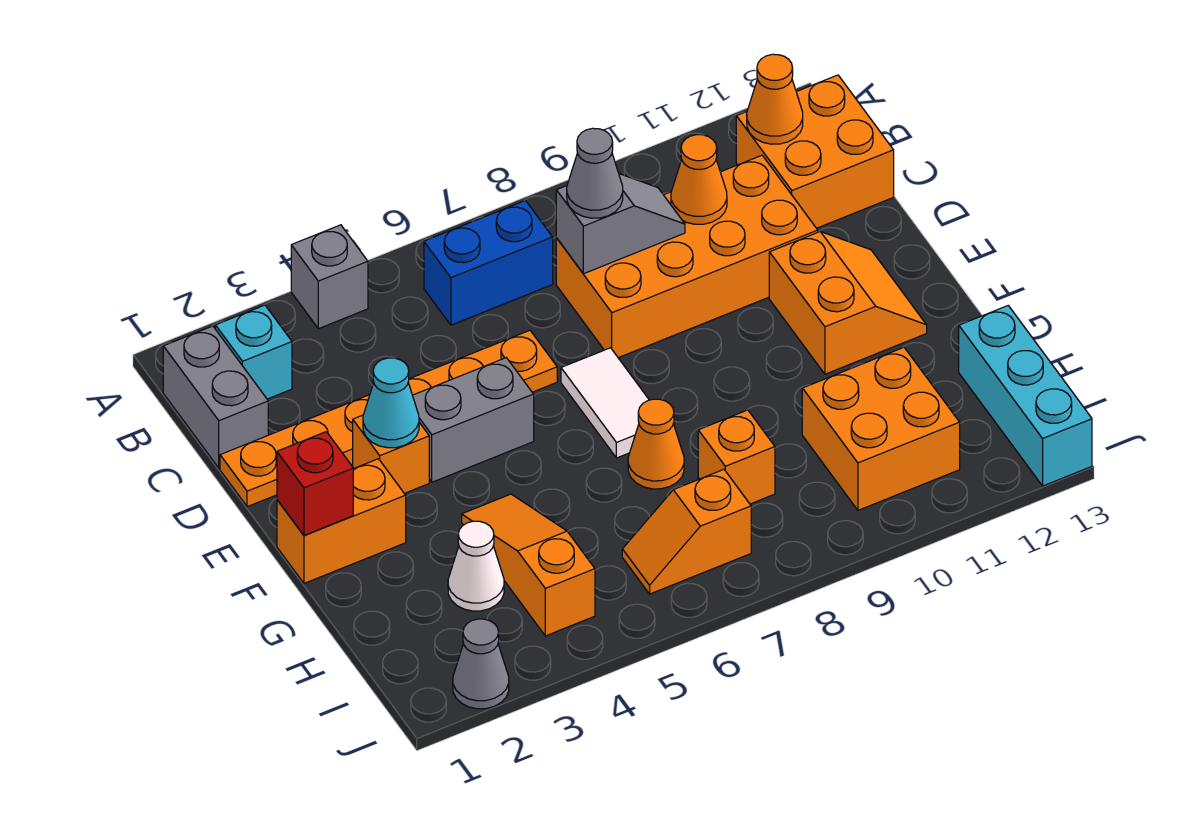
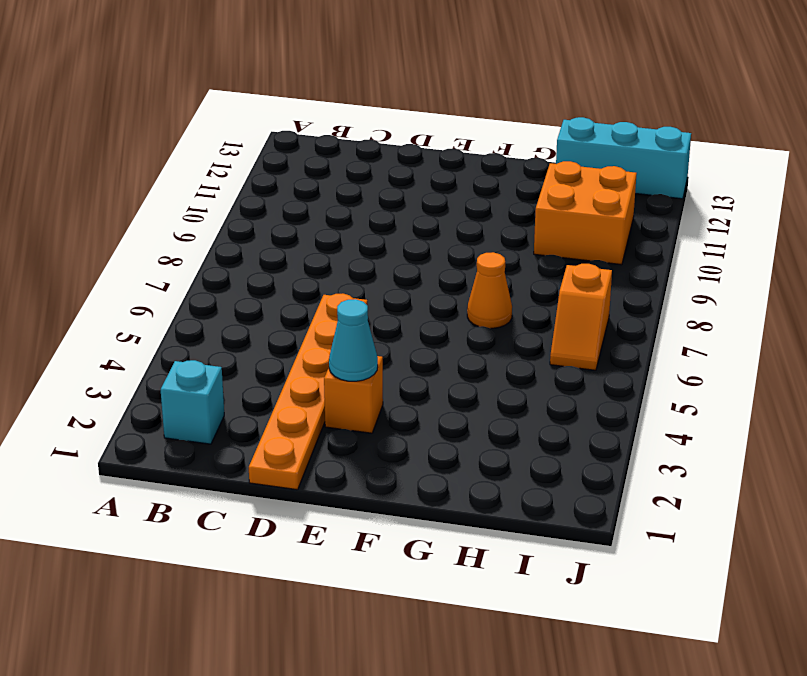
none -> grey brick A4 level 1
none -> grey brick B1:C1 level 1
none -> blue brick B6:B7 level 1

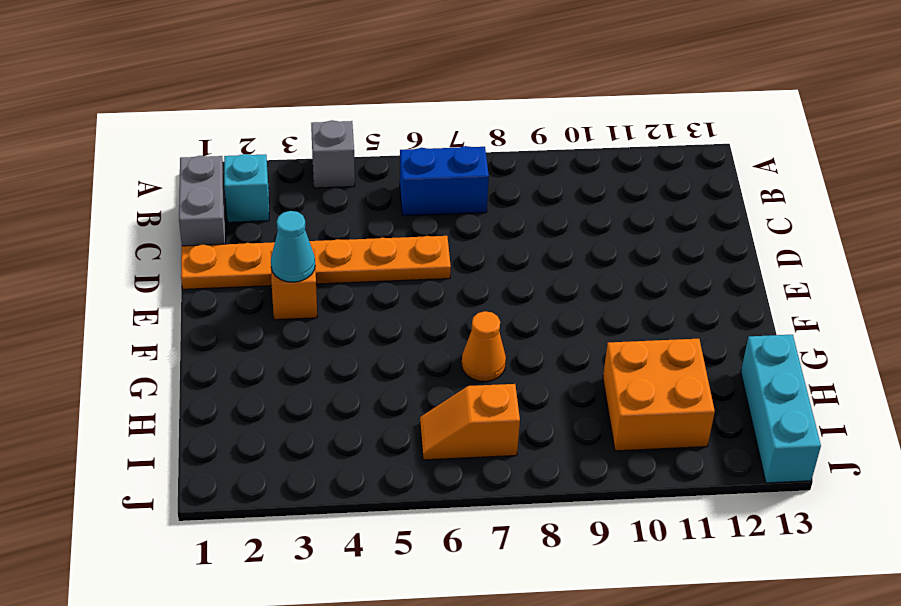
none -> orange brick B12:C13 level 1
none -> orange brick C8:D11 level 1
none -> grey brick E4:E5 level 1

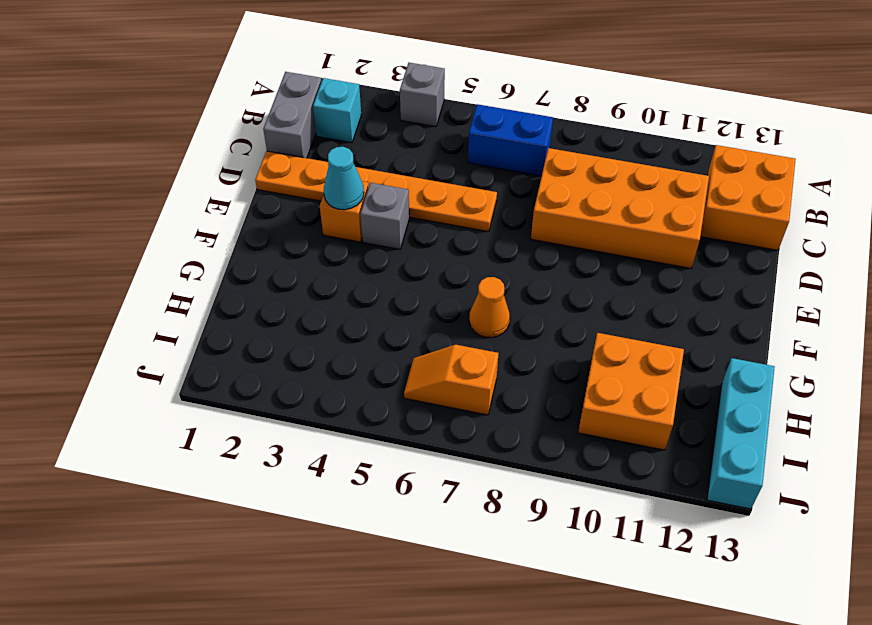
grey brick E4 level 1 -> grey brick E4:E5 level 1
none -> white tile E7:F7 level 1
none -> orange slope E11:F12 level 1 top 11
none -> orange brick F1:F2 level 1

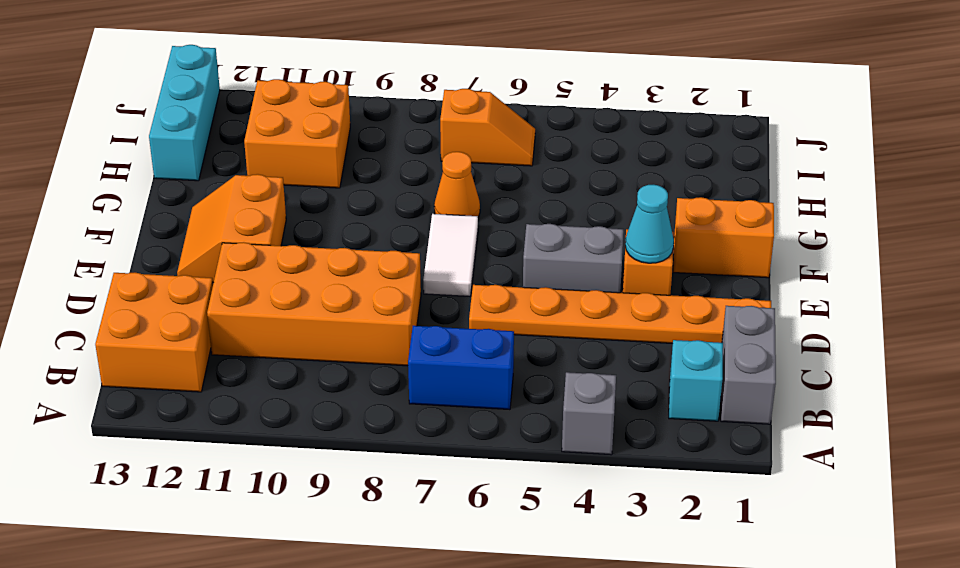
none -> orange slope G4:I4 level 1 top I
none -> white cone H3 level 1
none -> orange brick H8 level 1

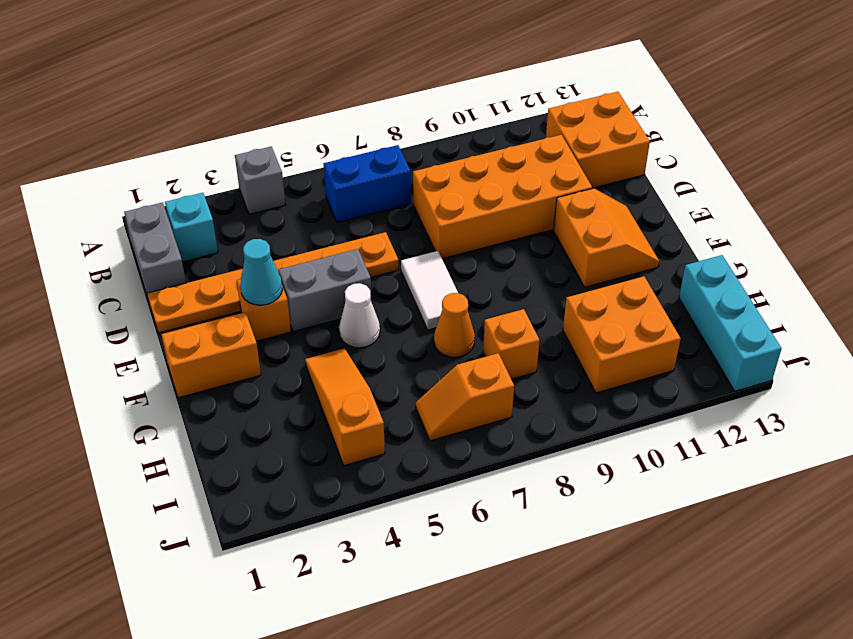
white cone F5 level 1 -> white cone H3 level 1
none -> grey cone J2 level 1
none -> orange cone B12 level 2
none -> grey slope C8:C9 level 2 top 8

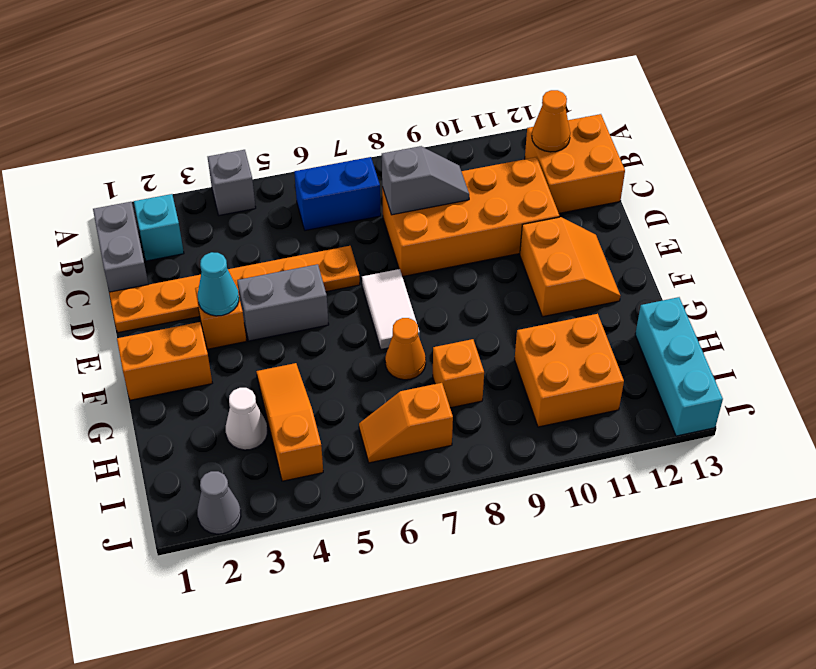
none -> orange cone C10 level 2
none -> red brick F1 level 2
none -> grey cone C8 level 3

